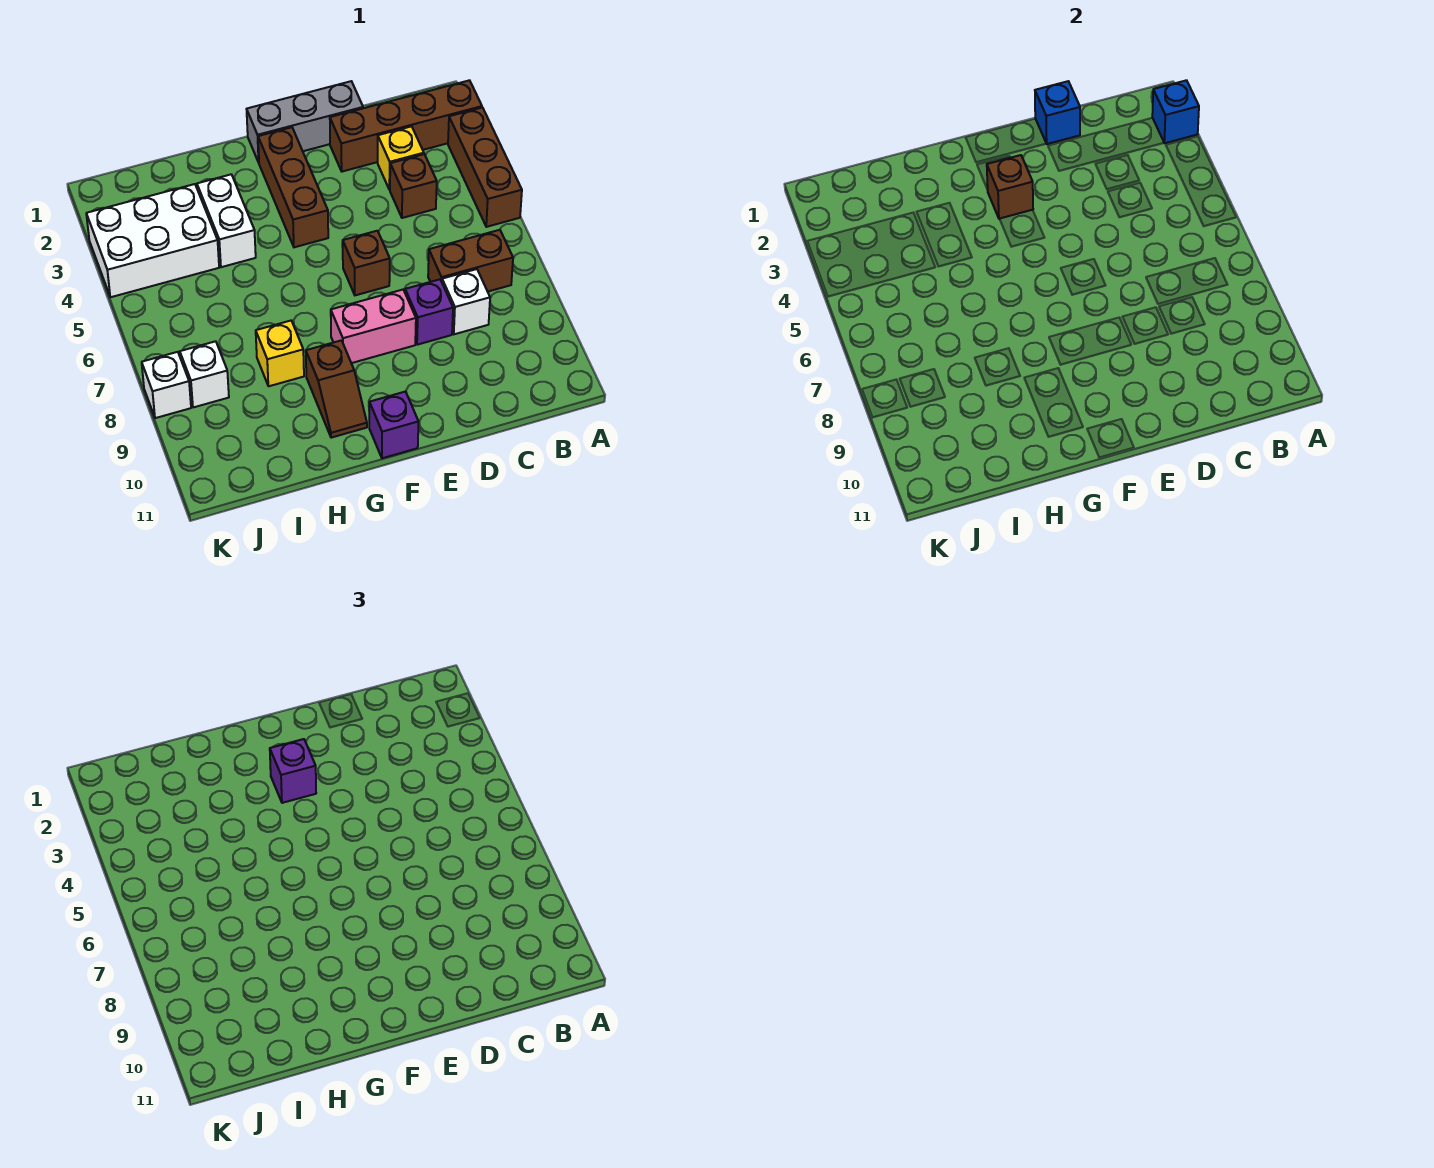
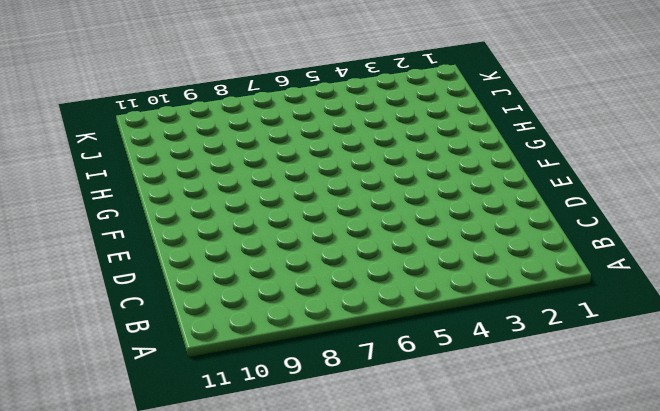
none -> brown brick A2:D2 level 1
none -> brown brick A3:A5 level 1
none -> brown brick B7:C7 level 1

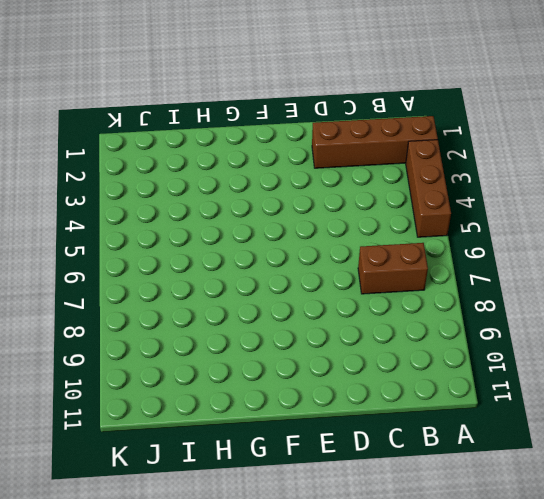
none -> yellow brick C3 level 1
none -> brown brick C4 level 1
none -> white brick C8 level 1

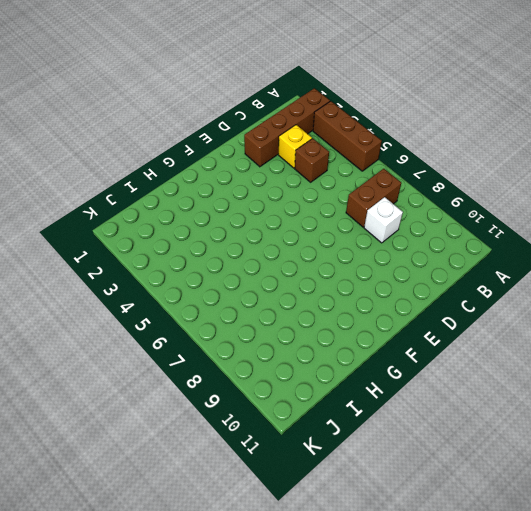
none -> grey brick D1:F1 level 1
none -> purple brick D8 level 1
none -> brown brick E6 level 1

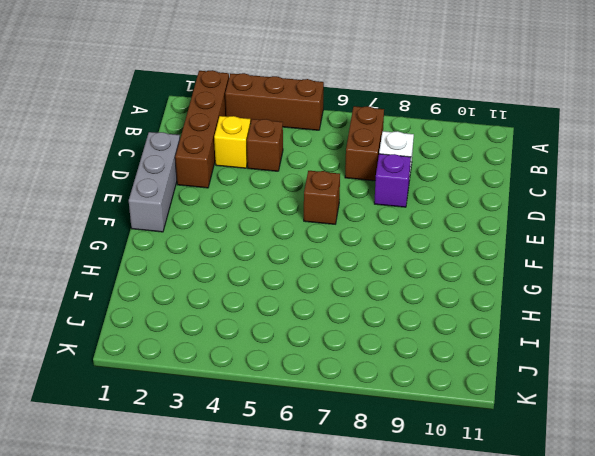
none -> pink brick E8:F8 level 1
none -> brown brick F2:F4 level 1
none -> purple brick F11 level 1

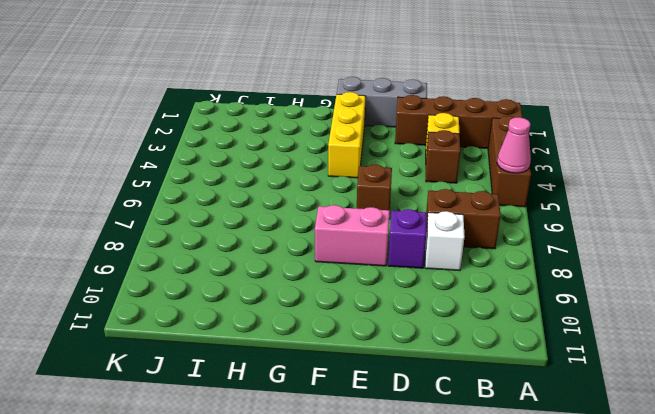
pink cone A5 level 2 -> none
yellow brick F2:F4 level 1 -> brown brick F2:F4 level 1
none -> purple brick F11 level 1
none -> brown slope G9:G10 level 1 top 9
none -> white brick H3:H4 level 1

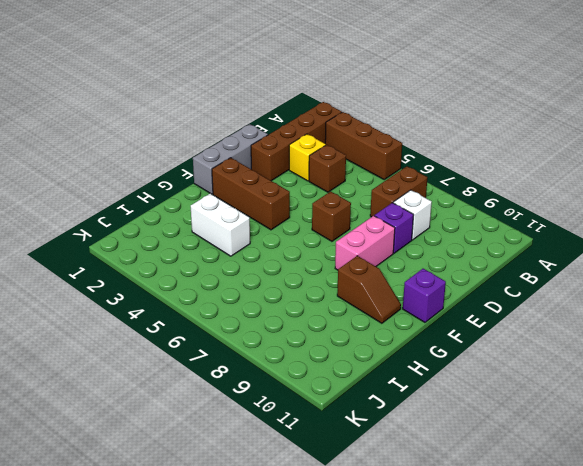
none -> yellow brick H8 level 1
none -> white brick I3:K4 level 1
none -> white brick J8 level 1

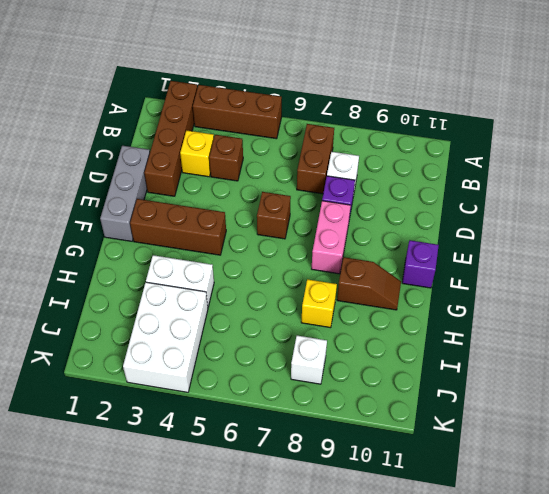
none -> white brick K8 level 1
none -> blue brick A2 level 2
none -> blue brick D1 level 2

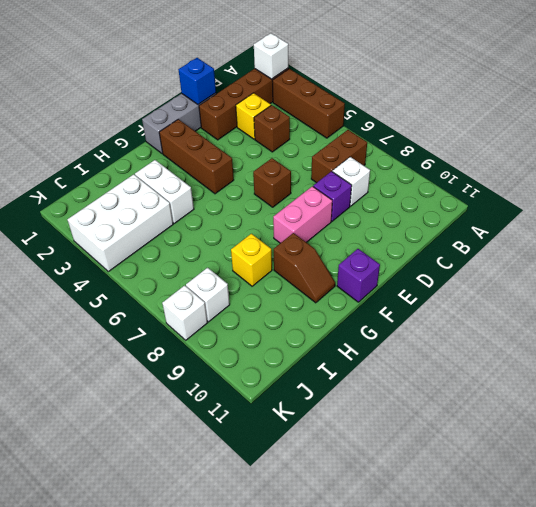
white brick A2 level 2 -> blue brick A2 level 2
none -> brown brick F3 level 2
none -> purple brick F3 level 3

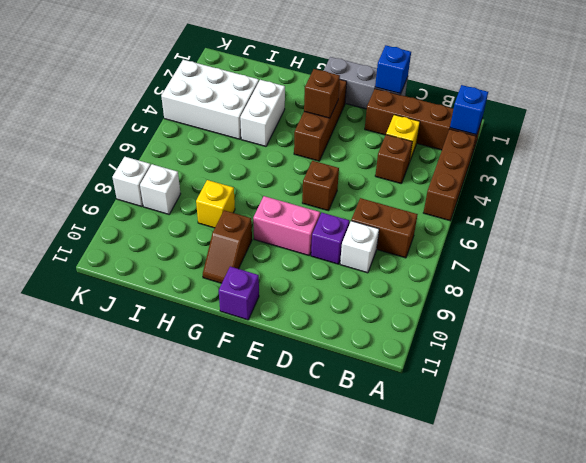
none -> purple brick F3 level 3

